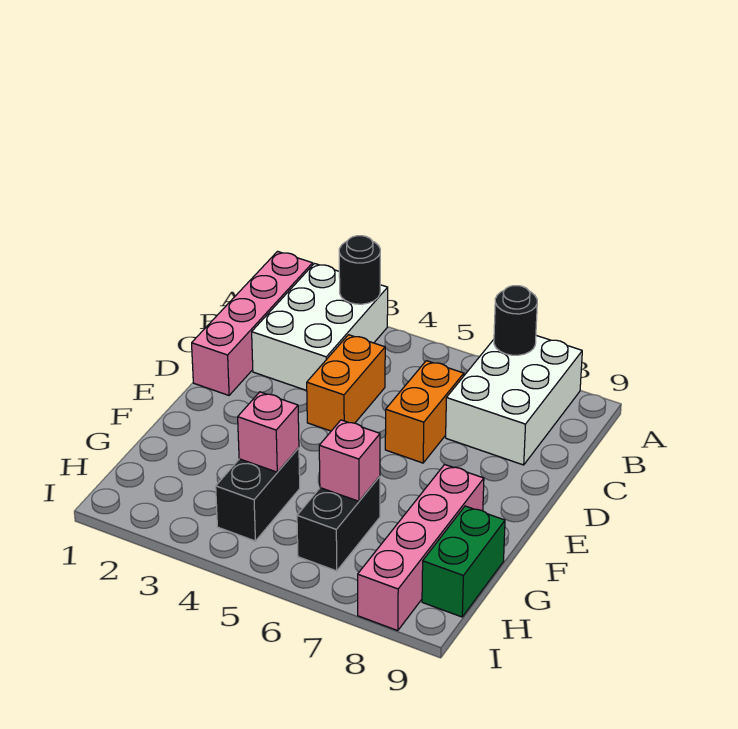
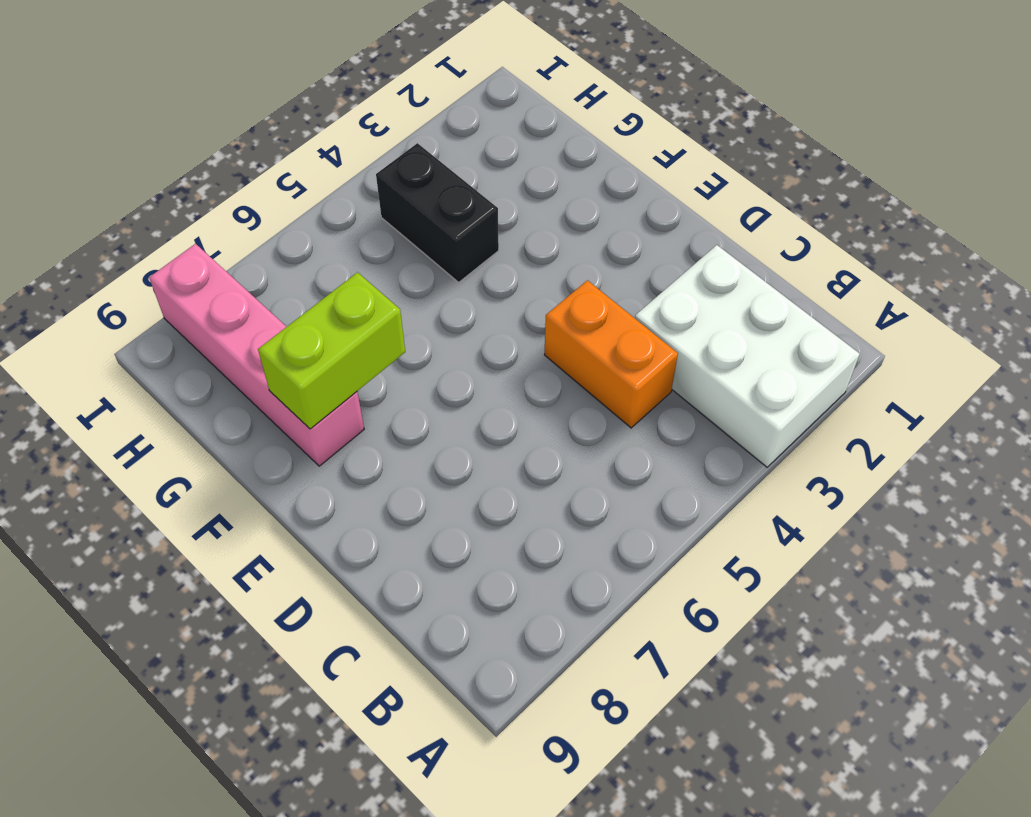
lime brick F7:F8 level 2 -> none
none -> pink brick A1:D1 level 1
none -> white brick A7:C8 level 1
none -> orange brick C6:D6 level 1

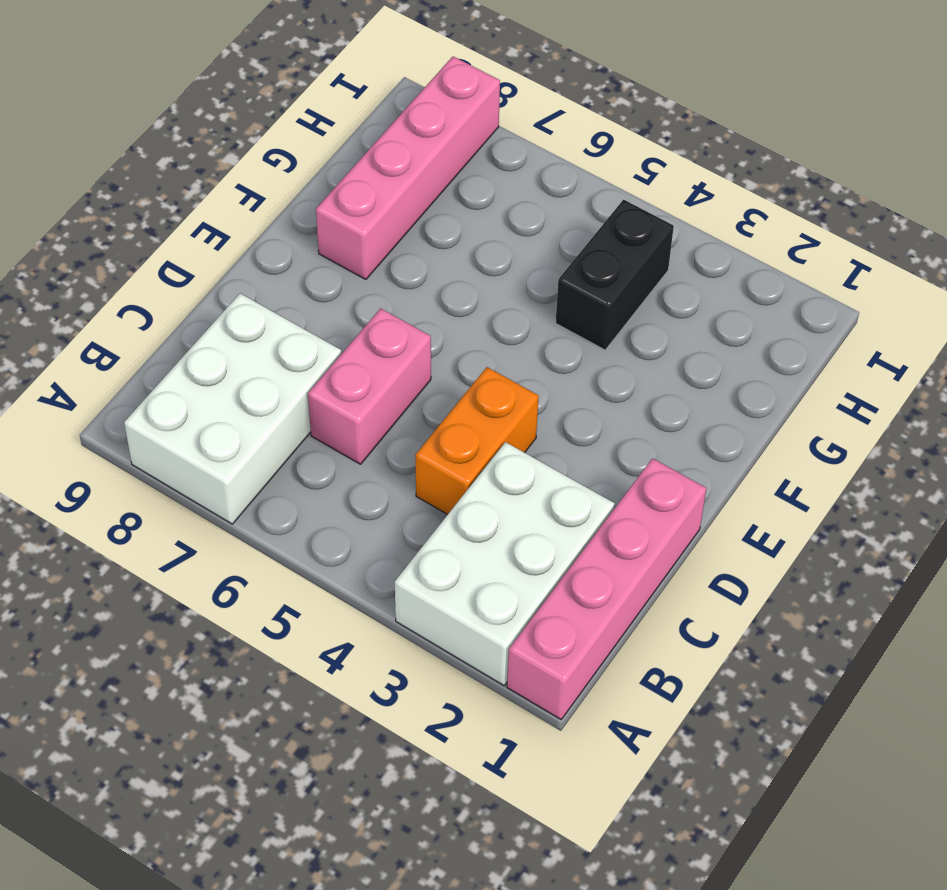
pink brick C6:D6 level 1 -> orange brick C6:D6 level 1
none -> black brick G6:H6 level 1
none -> green brick G9:H9 level 1
none -> black round brick A3 level 2

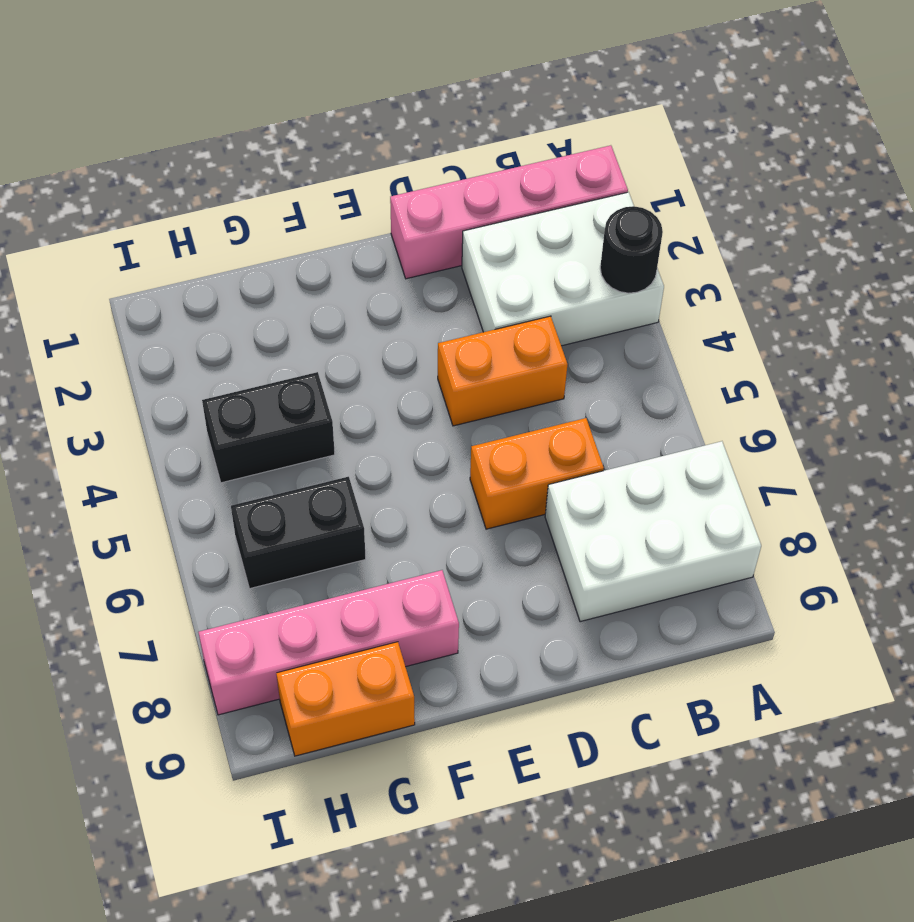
orange brick G9:H9 level 1 -> green brick G9:H9 level 1
none -> black round brick A7 level 2
none -> pink brick G4 level 2
none -> pink brick G6 level 2

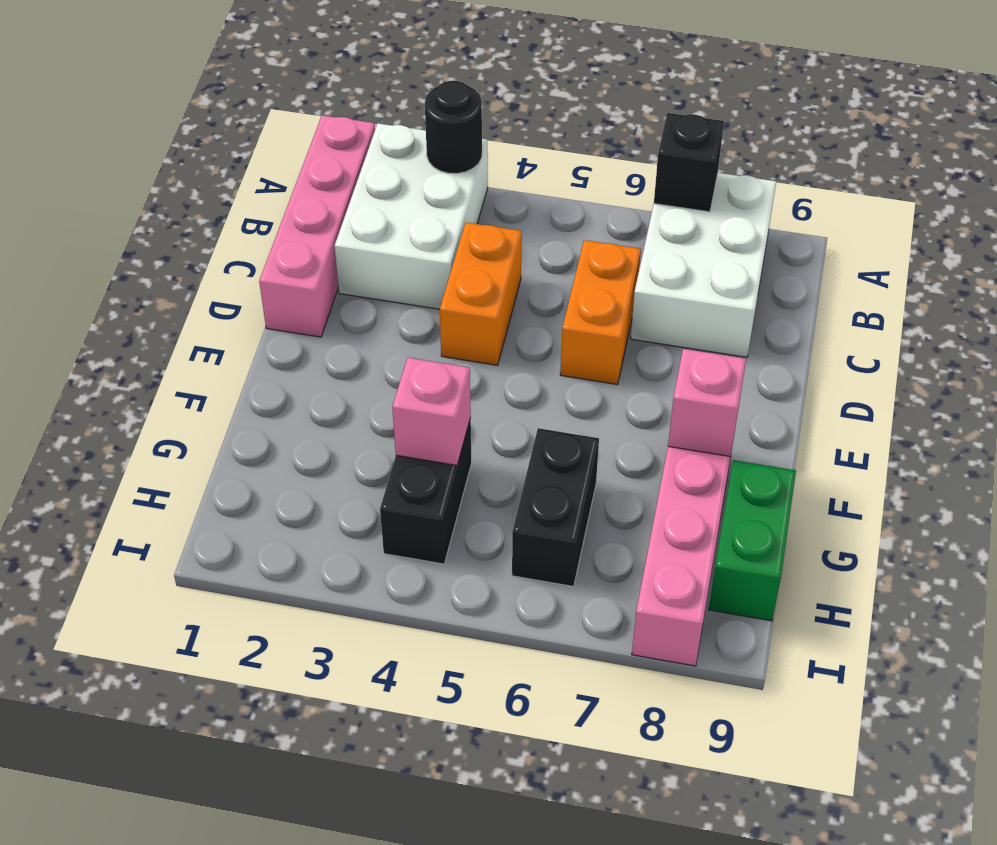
black brick A7 level 2 -> black round brick A7 level 2
pink brick F8 level 2 -> pink brick G6 level 2

